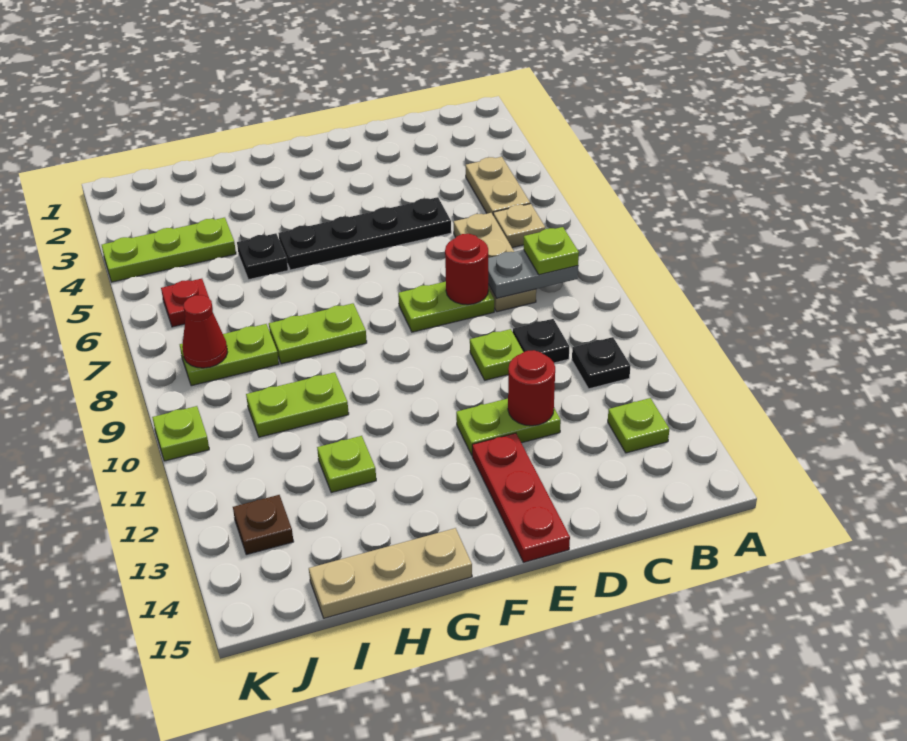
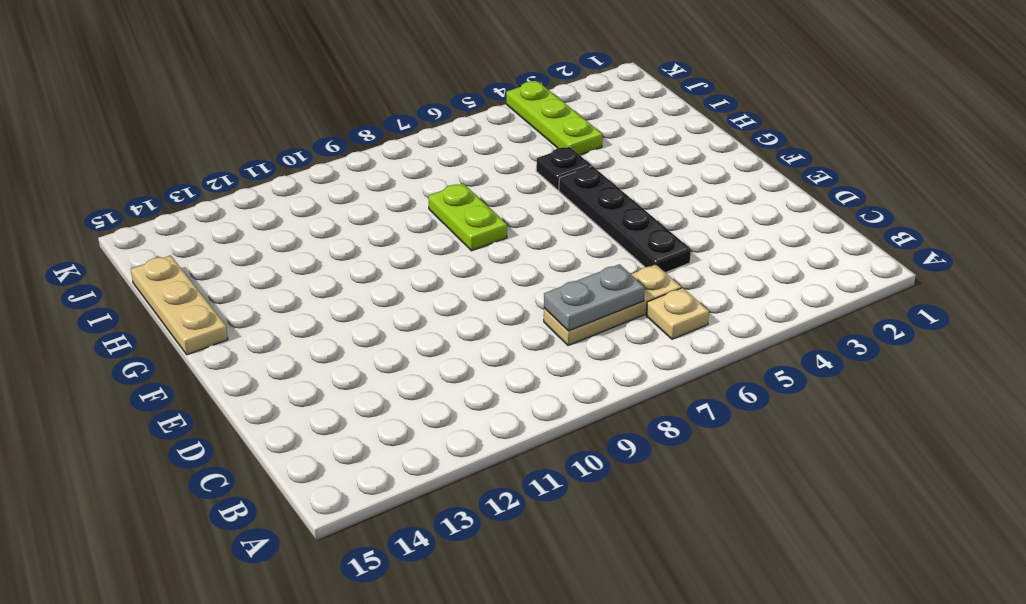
grey plate C7:C8 level 2 -> grey plate B8:C8 level 2
none -> tan plate B4:B5 level 1
none -> black plate B11 level 1
none -> lime plate B13 level 1

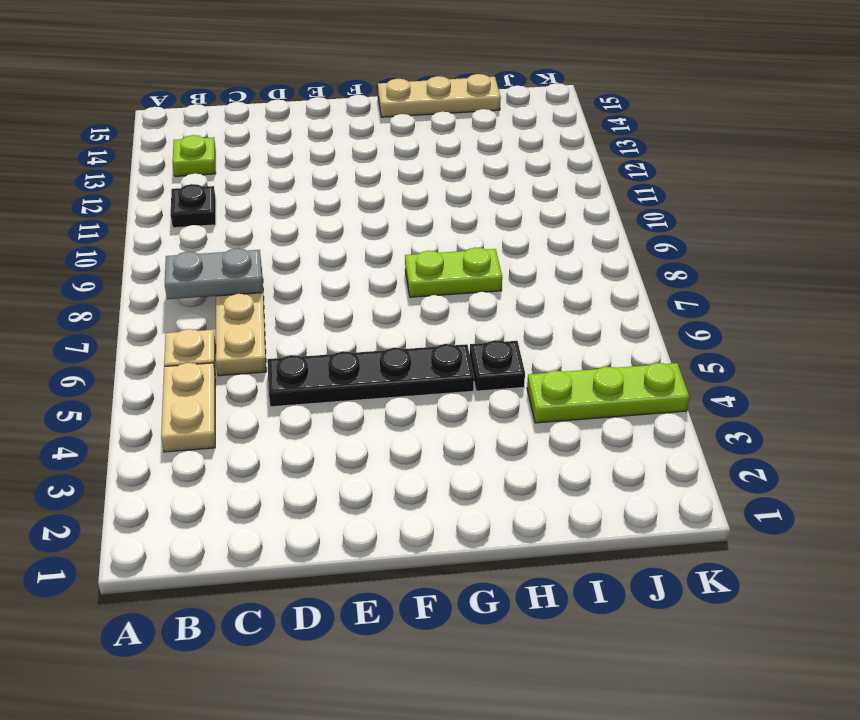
none -> black plate C10 level 1
none -> lime plate D8:E8 level 1
none -> lime plate D10 level 1

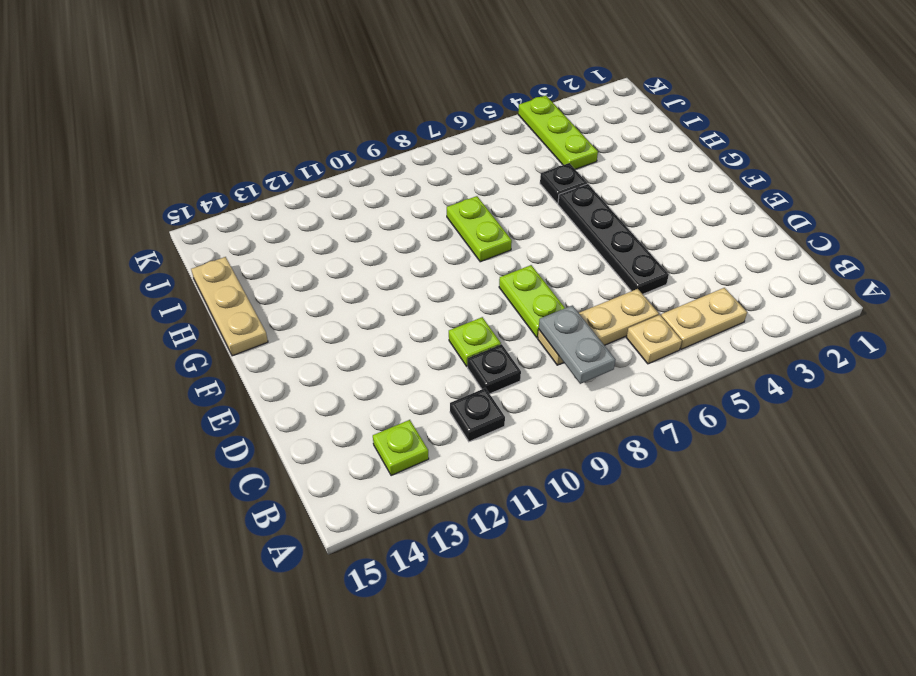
none -> lime plate D12:E12 level 1
none -> red plate E13:E15 level 1
none -> lime plate H10:I10 level 1

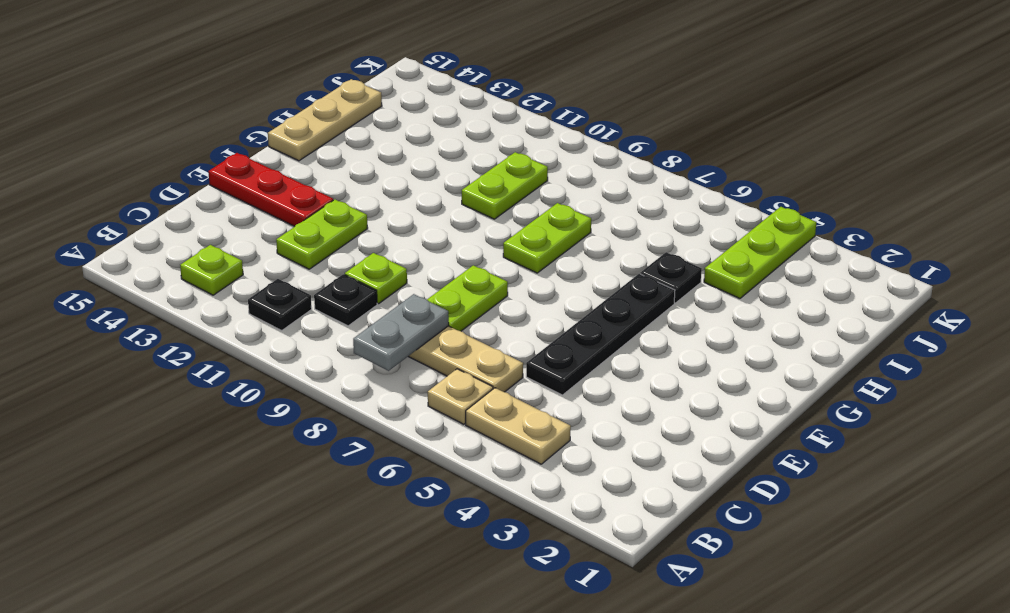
none -> lime plate H12 level 1
none -> lime plate I8:J8 level 1
none -> red plate J6 level 1

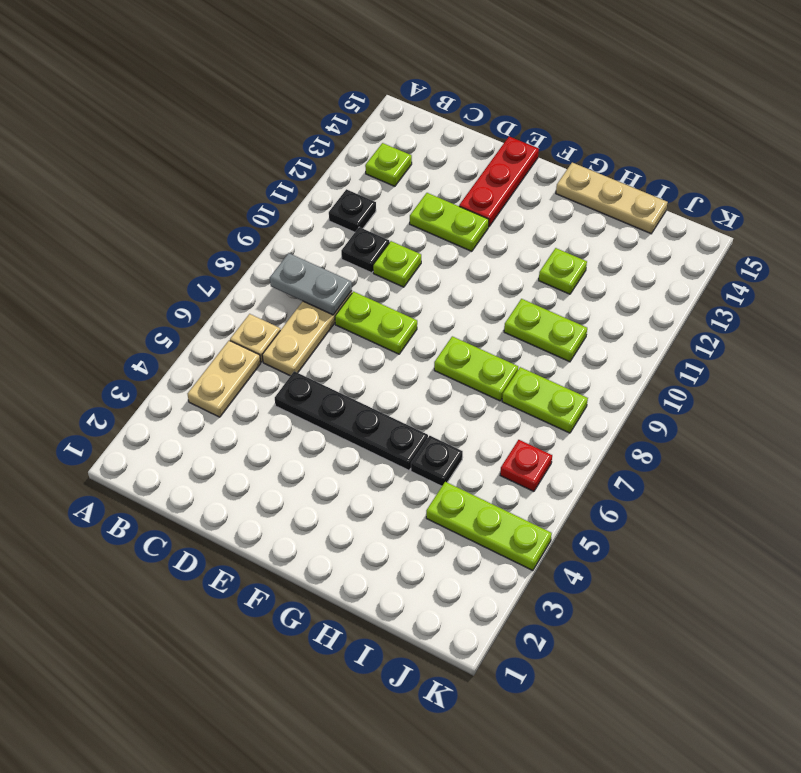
none -> brown plate J13 level 1
none -> lime plate K10 level 1
none -> red round brick D8 level 2

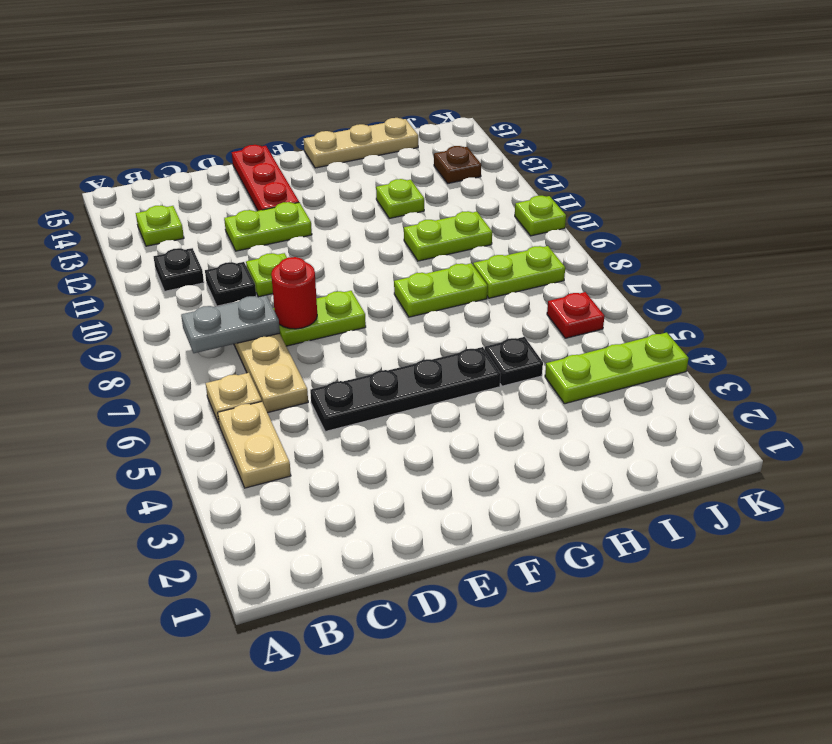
none -> red round brick D12 level 2
none -> red cone J8 level 2
none -> lime plate B8 level 3

